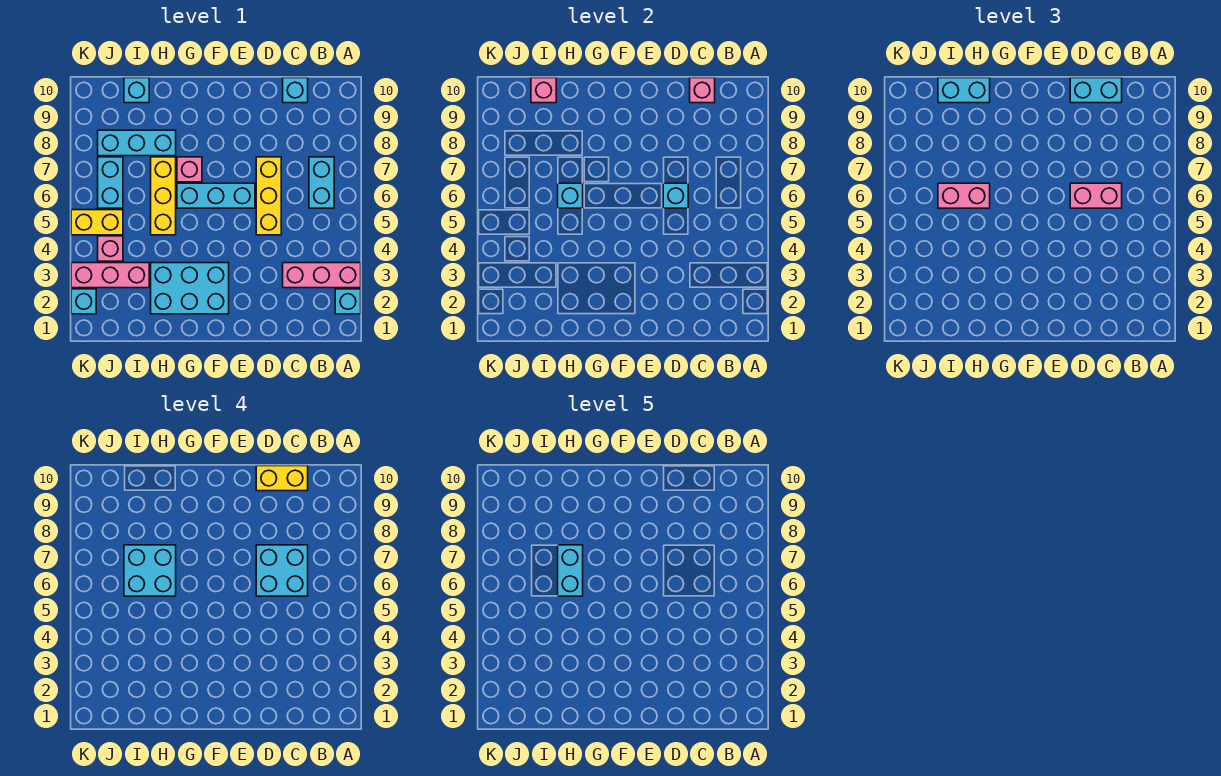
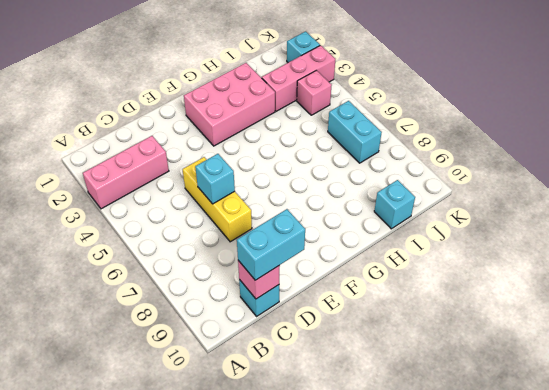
pink brick F2:H3 level 1 -> cyan brick F2:H3 level 1
none -> cyan brick A2 level 1
none -> cyan brick B6:B7 level 1
none -> cyan brick E6:G6 level 1

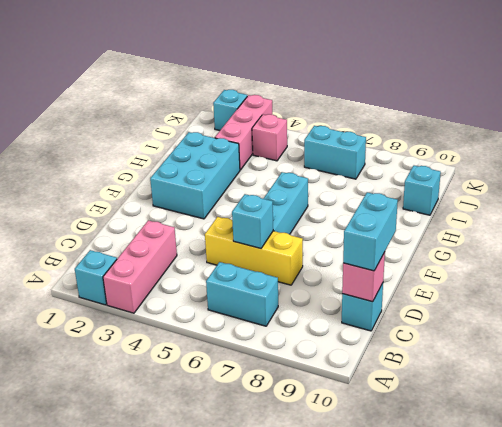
none -> pink brick G7 level 1
none -> yellow brick H5:H7 level 1
none -> cyan brick H8:J8 level 1

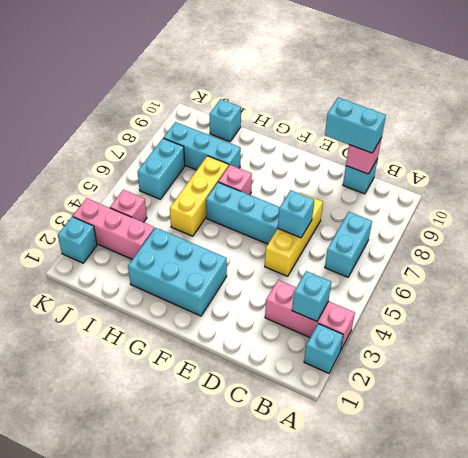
cyan brick B3 level 2 -> cyan brick H6 level 2
none -> yellow brick J5:K5 level 1
none -> pink brick I10 level 2
none -> pink brick C6:D6 level 3

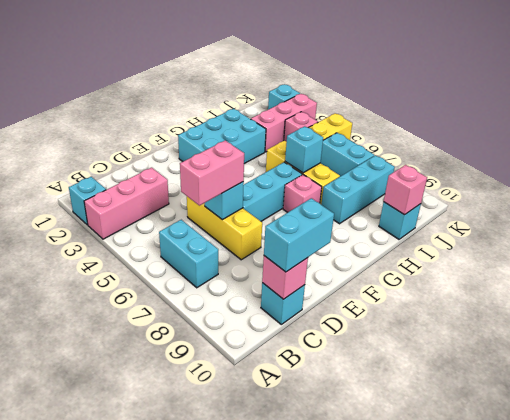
none -> pink brick H6:I6 level 3
none -> cyan brick H10:I10 level 3
none -> cyan brick C6:D7 level 4

